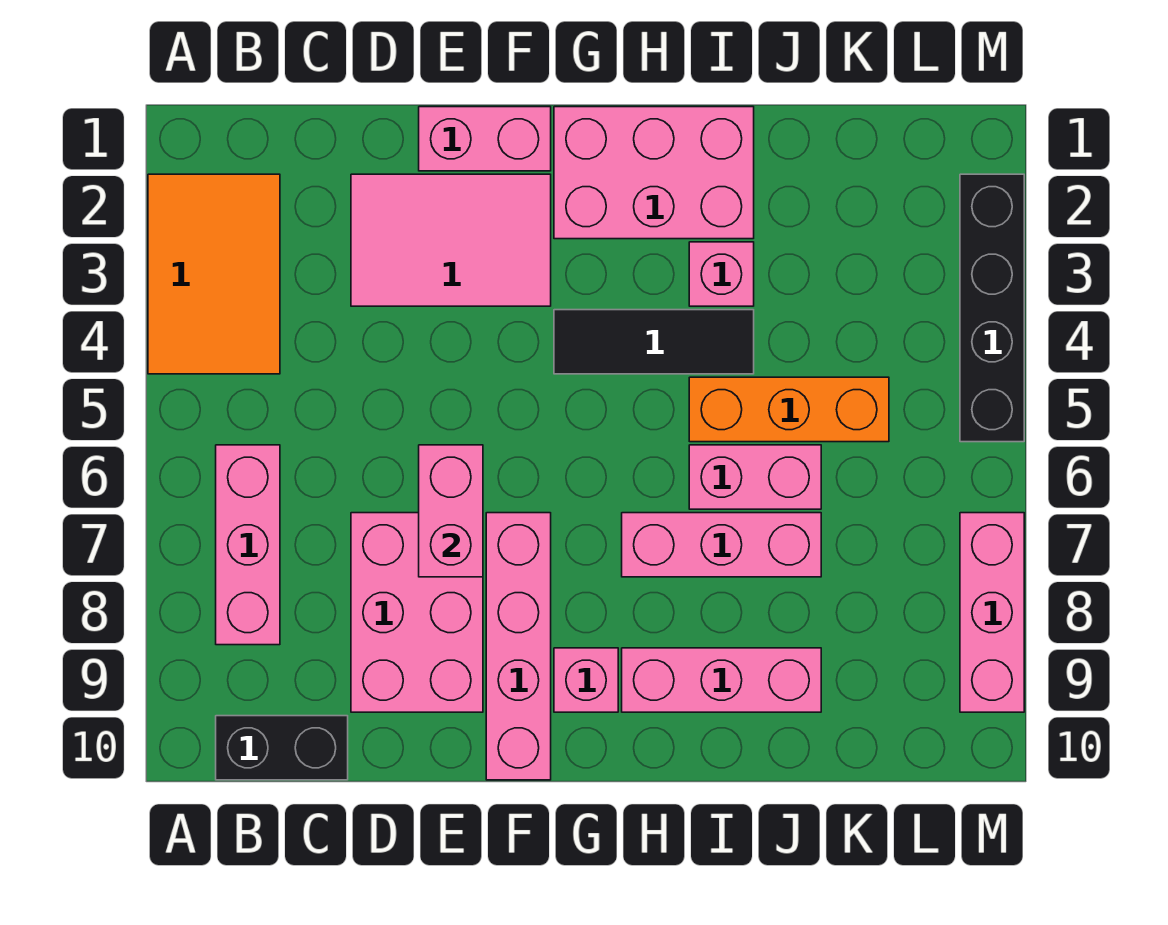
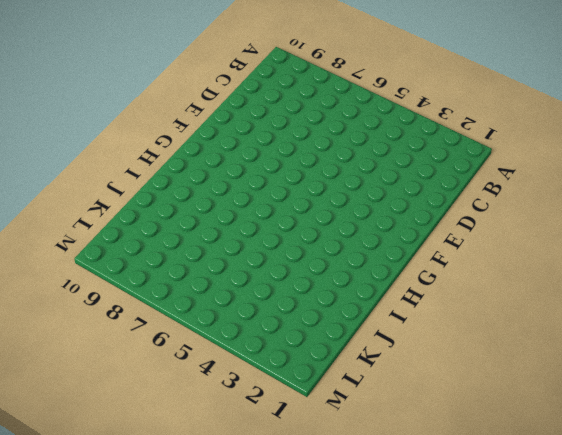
none -> orange tile A2:B4 level 1
none -> pink brick B6:B8 level 1
none -> black brick B10:C10 level 1

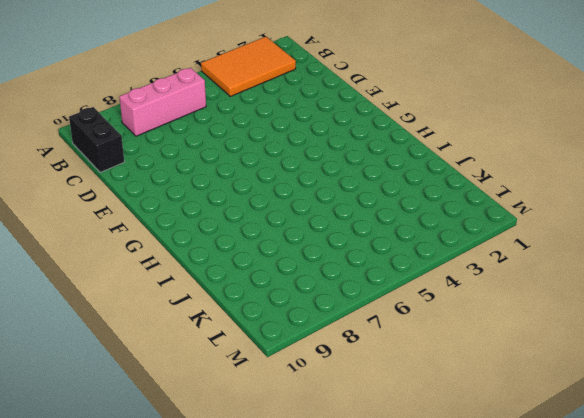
none -> pink tile D2:F3 level 1
none -> pink brick D7:E9 level 1
none -> pink brick E1:F1 level 1

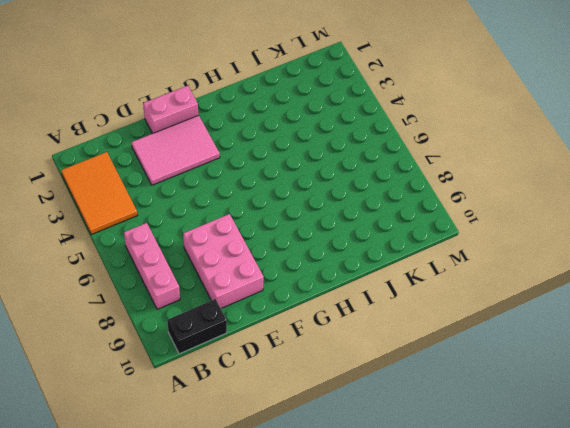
none -> pink brick F7:F10 level 1
none -> pink brick G1:I2 level 1
none -> black tile G4:I4 level 1

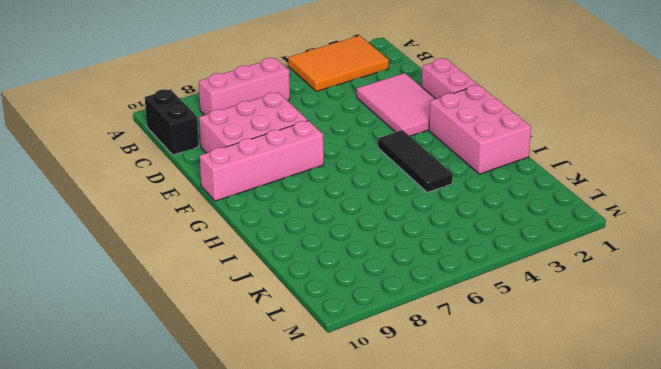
none -> pink brick G9 level 1
none -> pink brick H7:J7 level 1
none -> pink brick H9:J9 level 1

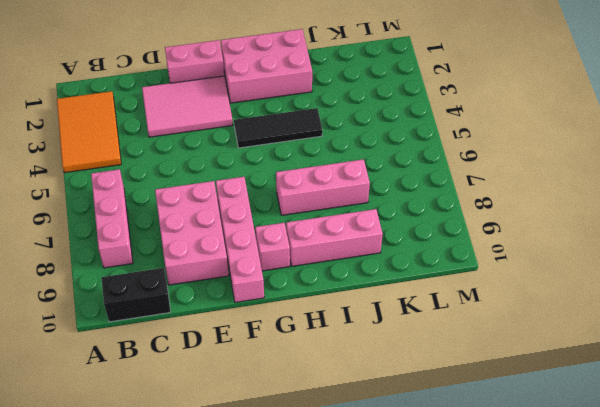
none -> pink brick I3 level 1
none -> orange brick I5:K5 level 1
none -> pink brick I6:J6 level 1

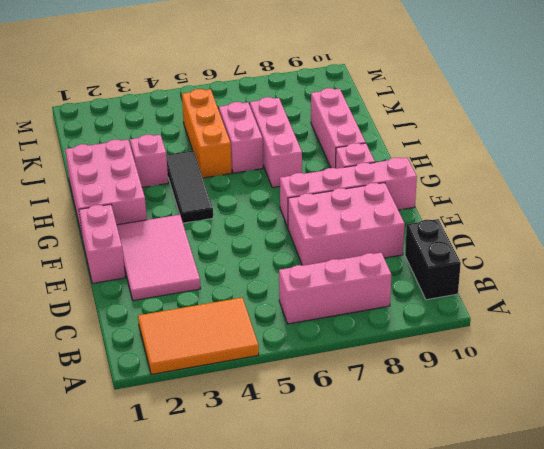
none -> black brick M2:M5 level 1
none -> pink brick M7:M9 level 1
none -> pink brick E6:E7 level 2

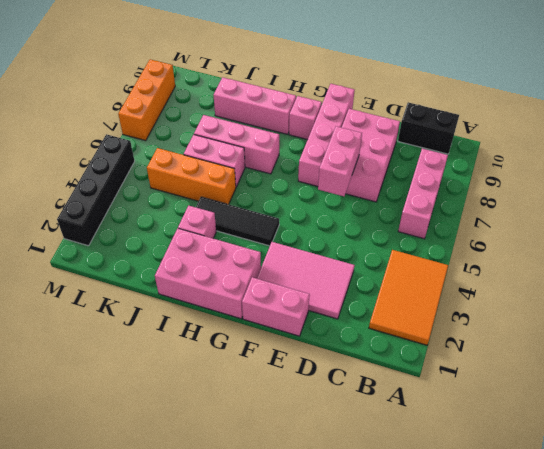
orange brick M7:M9 level 1 -> pink brick M7:M9 level 1

